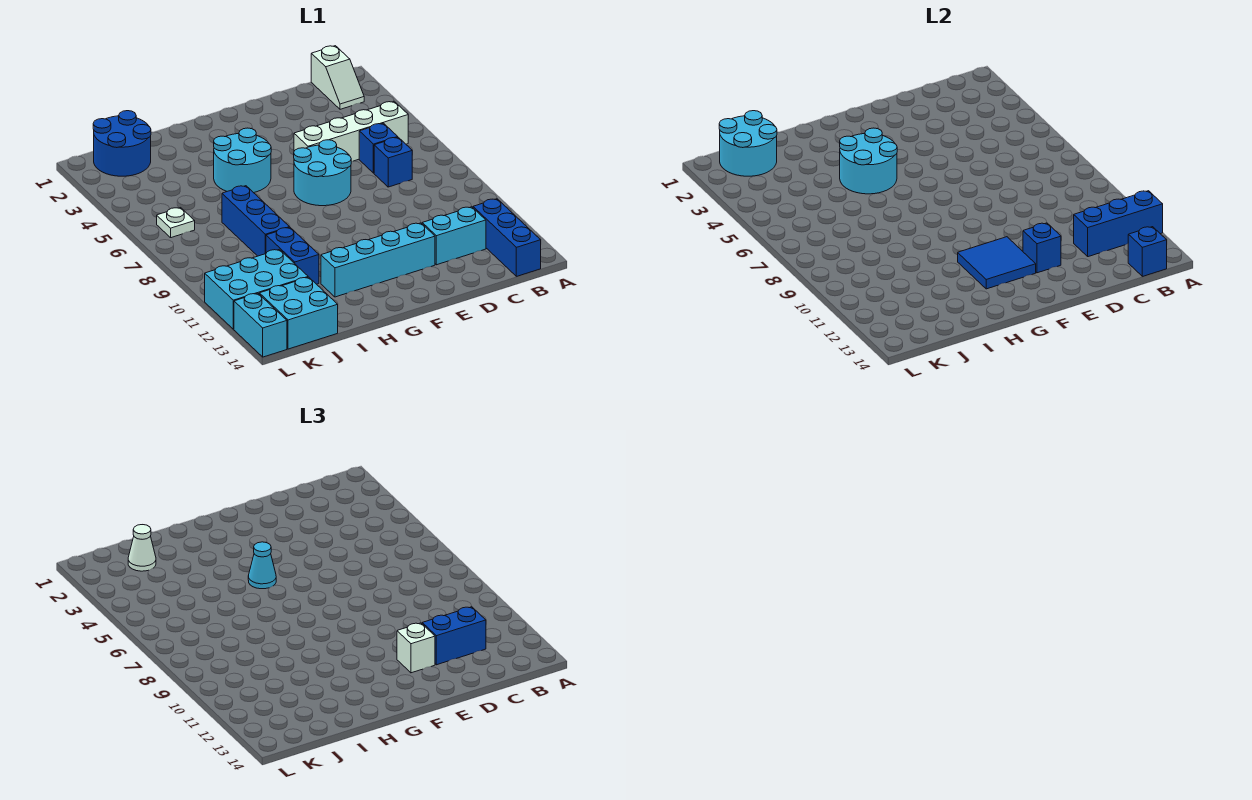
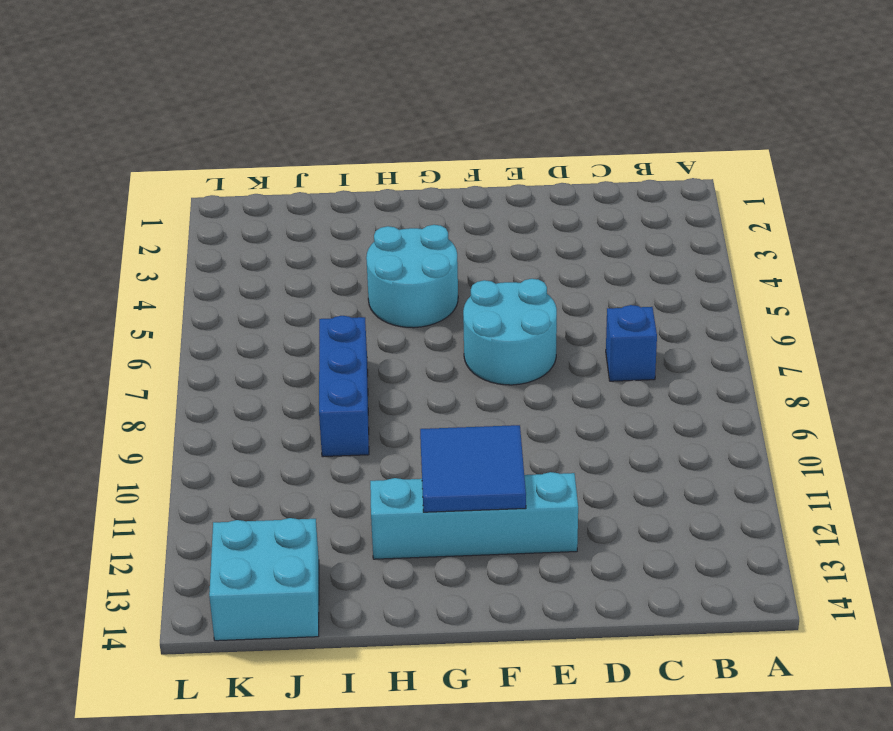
none -> white slope B1:B2 level 1 top 1
none -> white brick B5:E5 level 1
none -> blue brick B12:B14 level 1

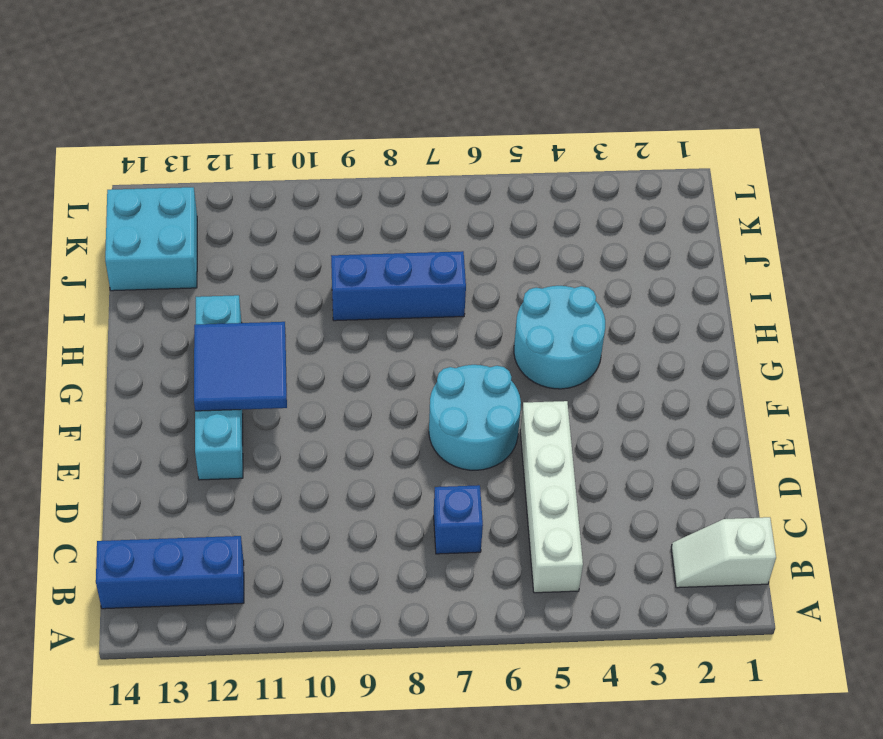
none -> blue brick C6 level 1
none -> cyan brick C12:D12 level 1
none -> blue brick I10:I11 level 1

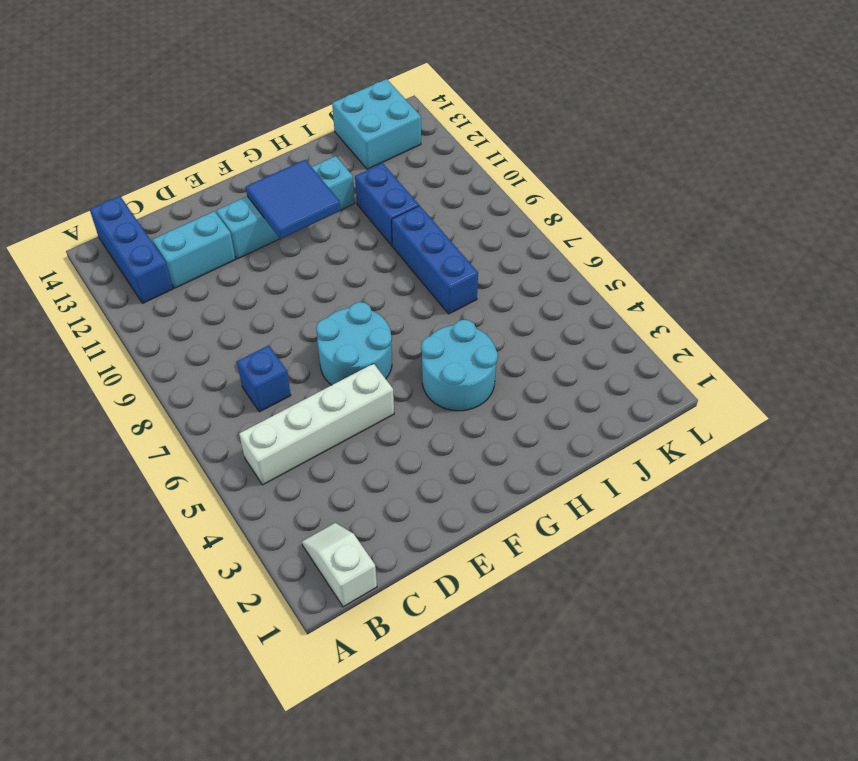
none -> blue brick C6 level 1
none -> blue round brick J1:K2 level 1
none -> cyan brick J11:L12 level 1

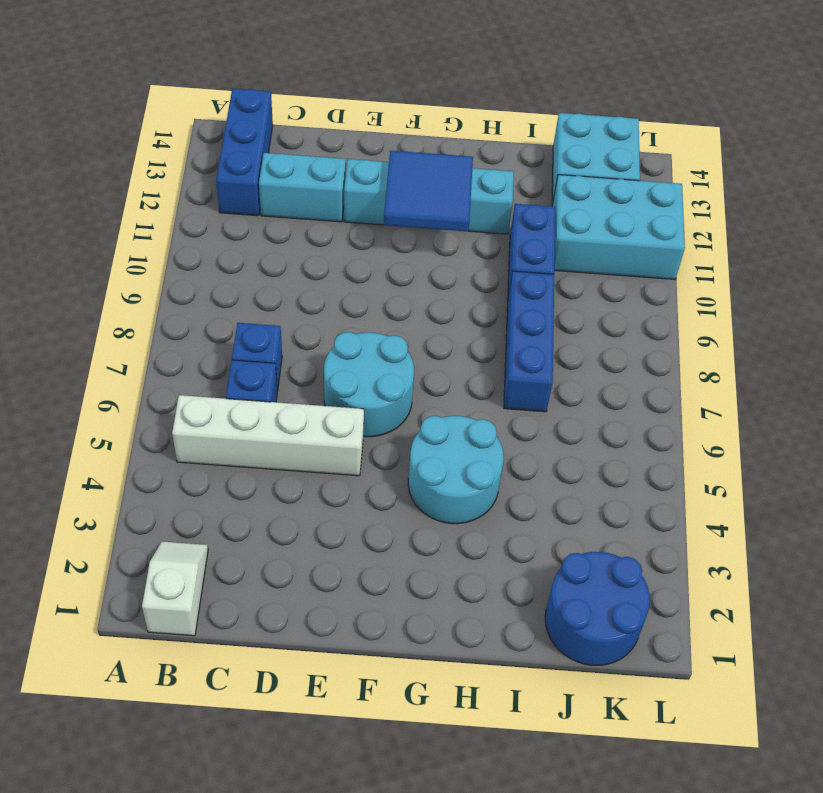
none -> white plate K6 level 1
none -> cyan brick L13:L14 level 1
none -> blue brick A12:C12 level 2

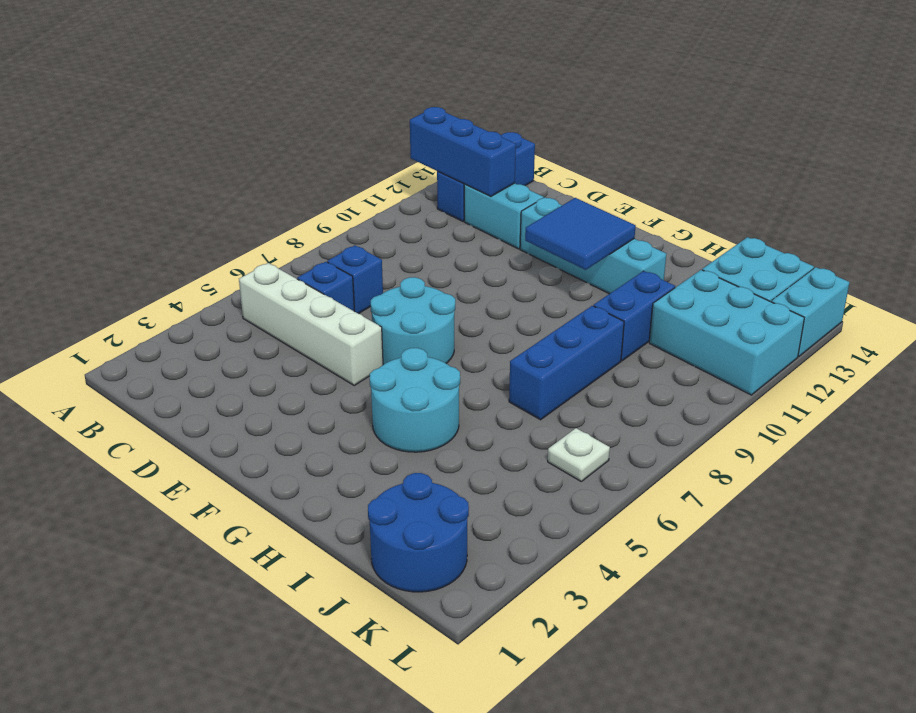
none -> white slope B1:B2 level 1 top 1
none -> blue brick B14 level 2
none -> blue brick E12 level 2

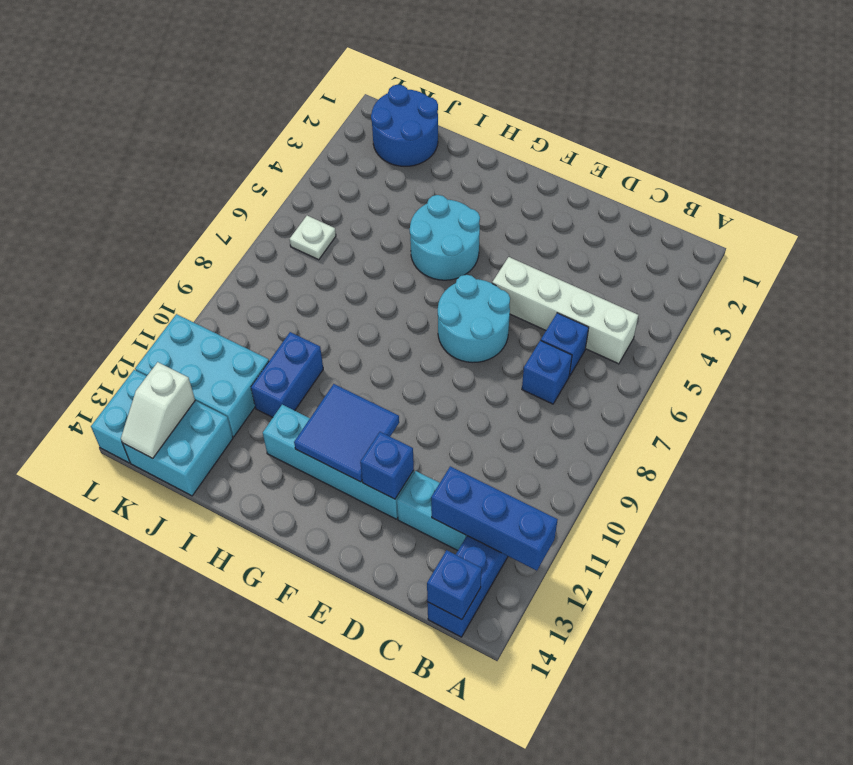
white slope K13:K14 level 2 top 13 -> white slope B1:B2 level 1 top 1
none -> blue brick I7:I9 level 1
none -> cyan round brick G4:H5 level 2
none -> cyan round brick J1:K2 level 2

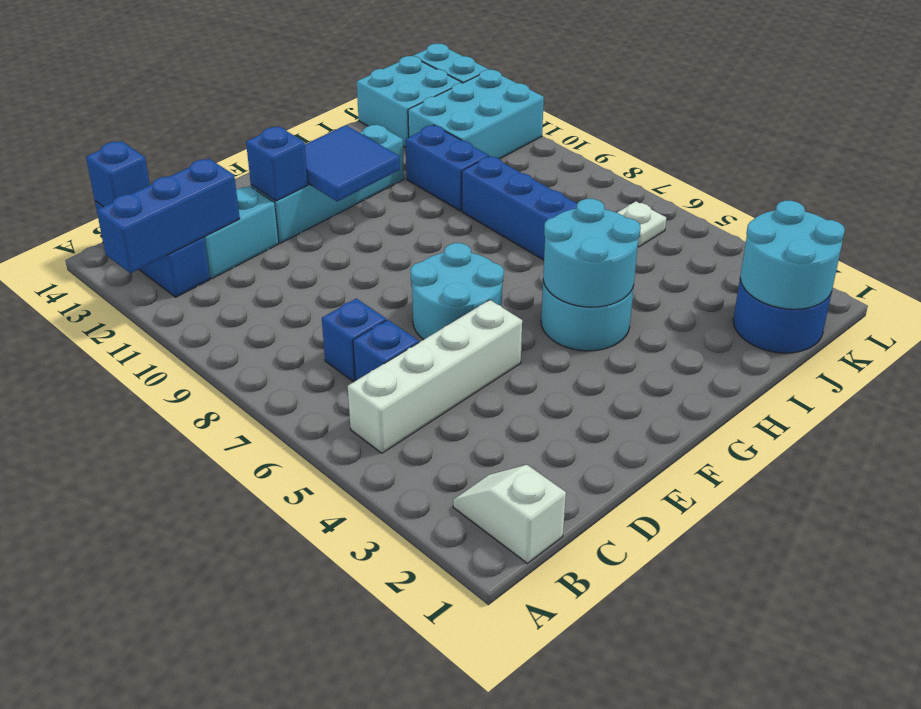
none -> blue brick C12:D12 level 3
none -> white brick E12 level 3
none -> cyan cone G5 level 3

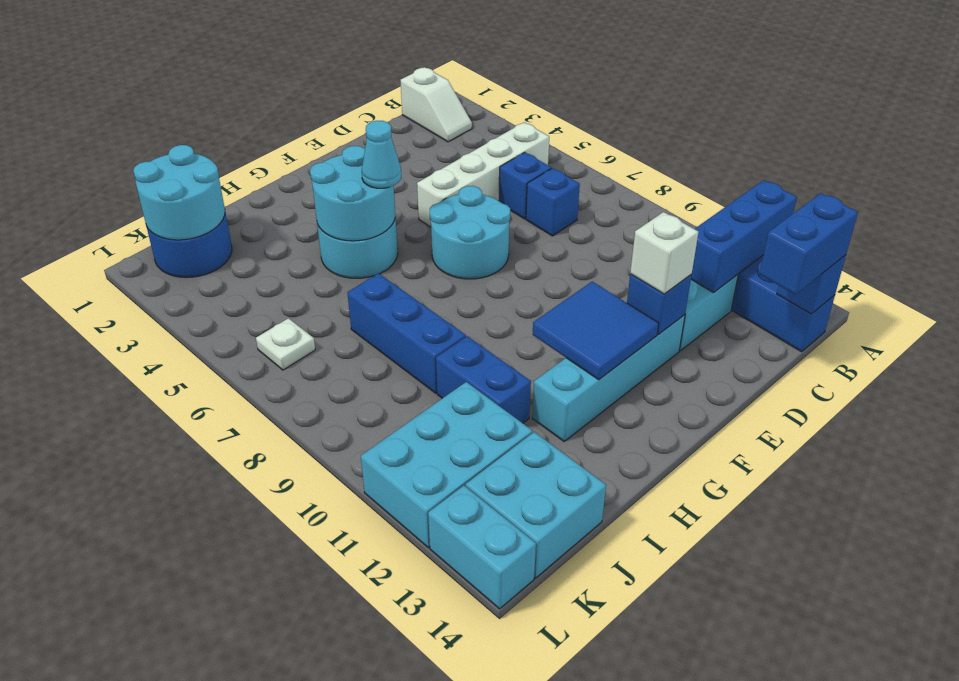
blue brick B14:C14 level 3 -> blue brick C12:D12 level 3
none -> white cone J2 level 3

